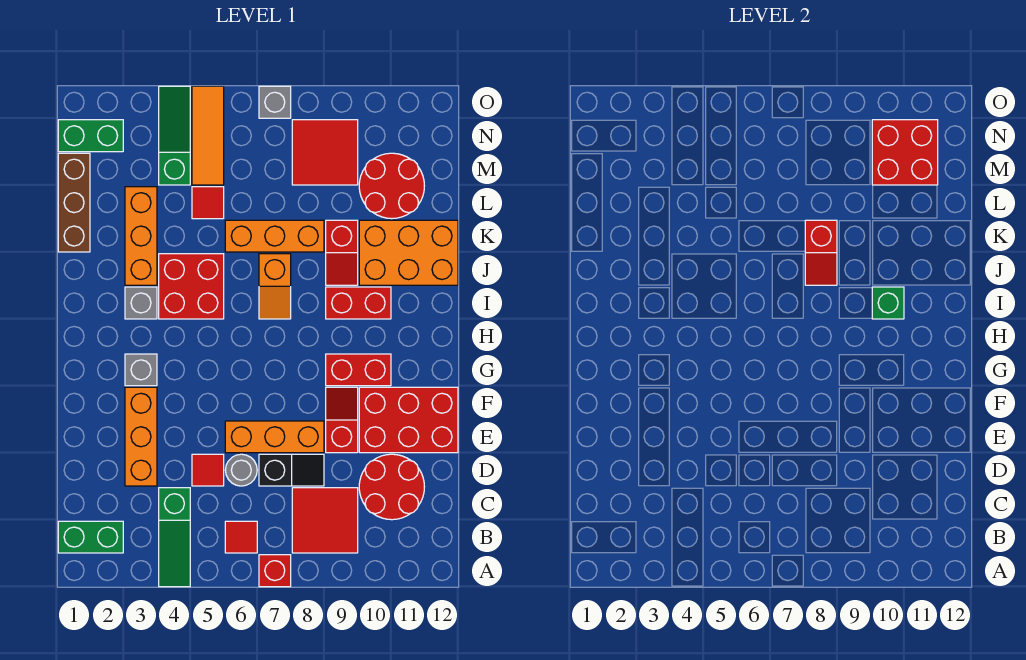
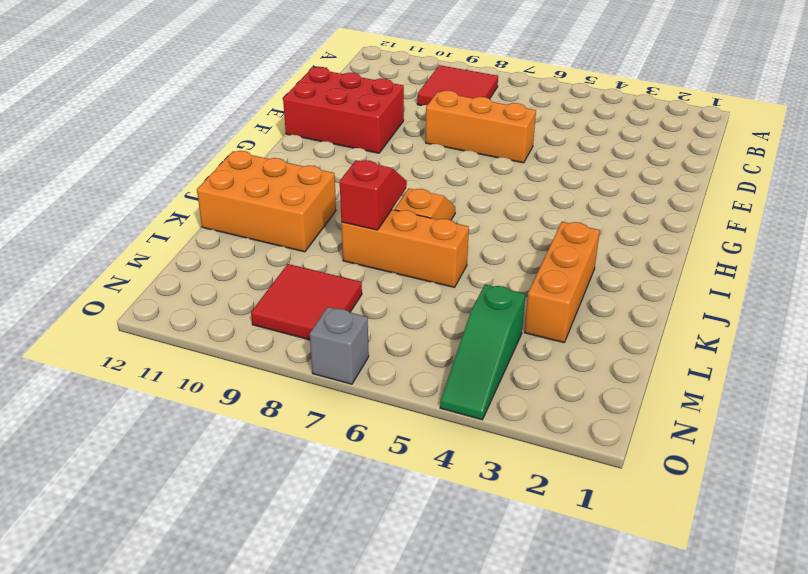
none -> green slope A4:C4 level 1 top C
none -> red brick A7 level 1
none -> green brick B1:B2 level 1
none -> red tile B6 level 1

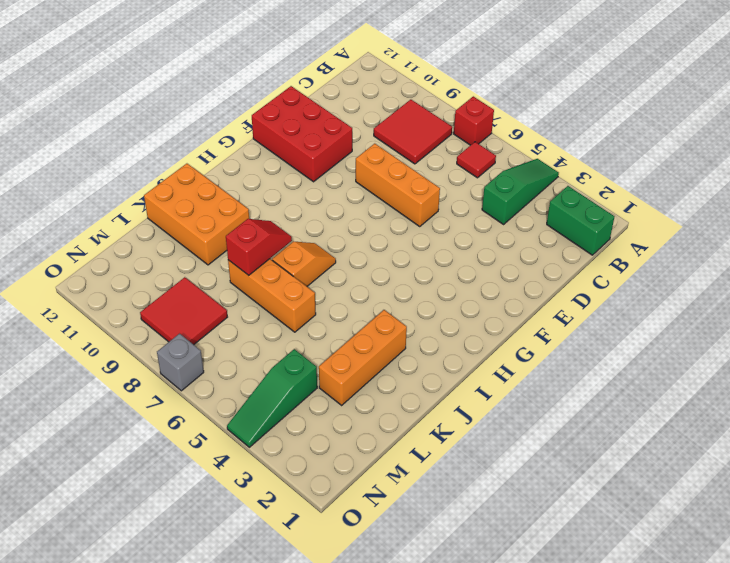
none -> red round brick C10:D11 level 1
none -> orange brick D3:F3 level 1
none -> red tile D5 level 1
none -> grey round brick D6 level 1

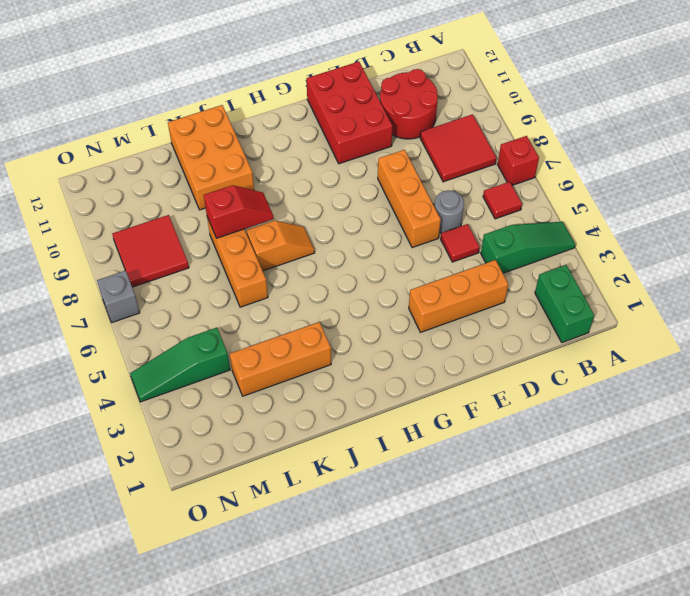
none -> black slope D7:D8 level 1 top 7
none -> red slope E9:F9 level 1 top E
none -> grey brick G3 level 1
none -> red brick G9:G10 level 1

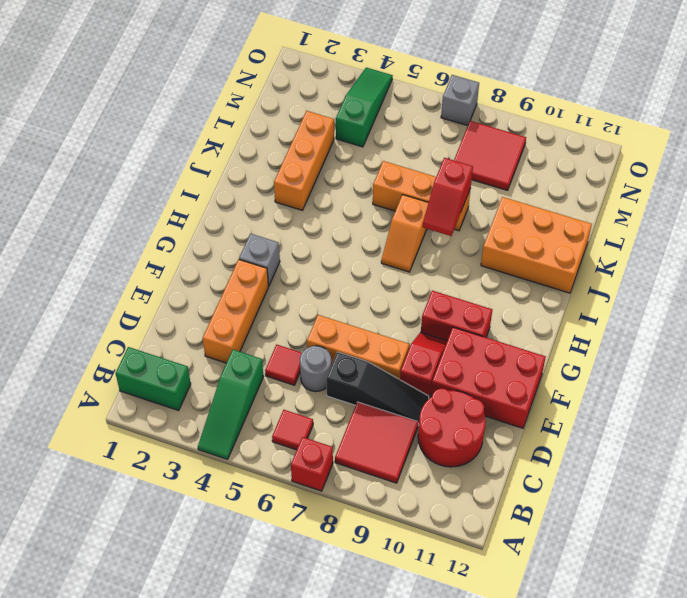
black slope D7:D9 level 1 top 7 -> black slope D7:D8 level 1 top 7
none -> grey brick I3 level 1
none -> red brick I4:J5 level 1
none -> red brick I9:I10 level 1
none -> red slope J9:K9 level 1 top K

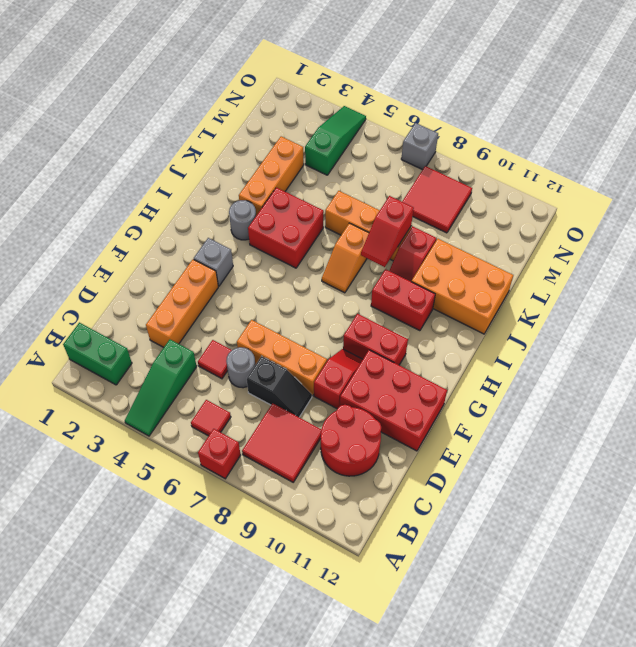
grey round brick I3 level 1 -> grey brick I3 level 1
none -> brown brick K1:M1 level 1
none -> red tile L5 level 1
none -> red round brick L10:M11 level 1
none -> orange tile M5:O5 level 1

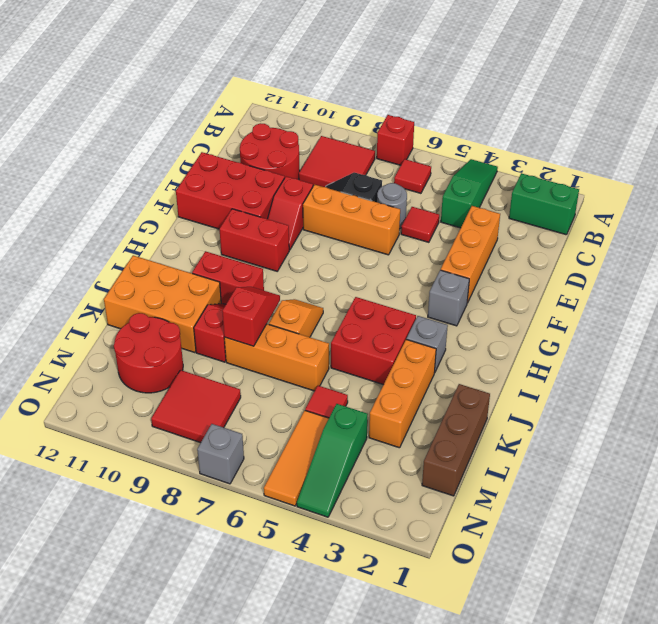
none -> green brick N1:N2 level 1
none -> green brick I10 level 2
none -> red brick M10:N11 level 2

